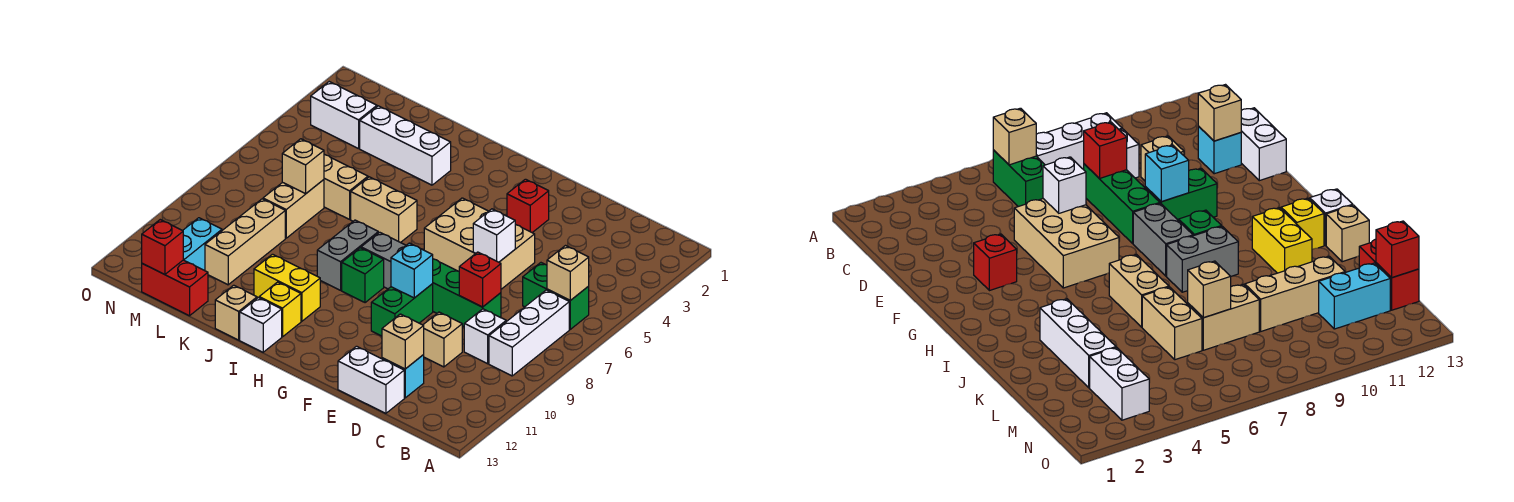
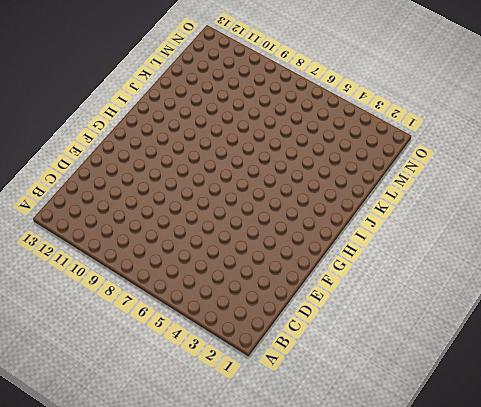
none -> green brick B6:C6 level 1
none -> white brick B7:B9 level 1
none -> white brick C9 level 1
none -> green brick D8:F8 level 1

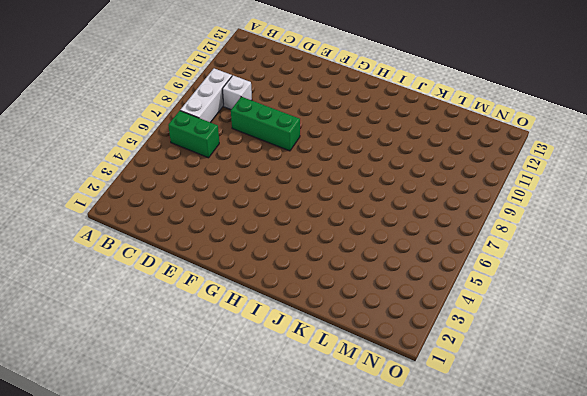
none -> tan brick D10 level 1
none -> cyan brick D12 level 1
none -> white brick D13:E13 level 1
none -> tan brick E5:G6 level 1

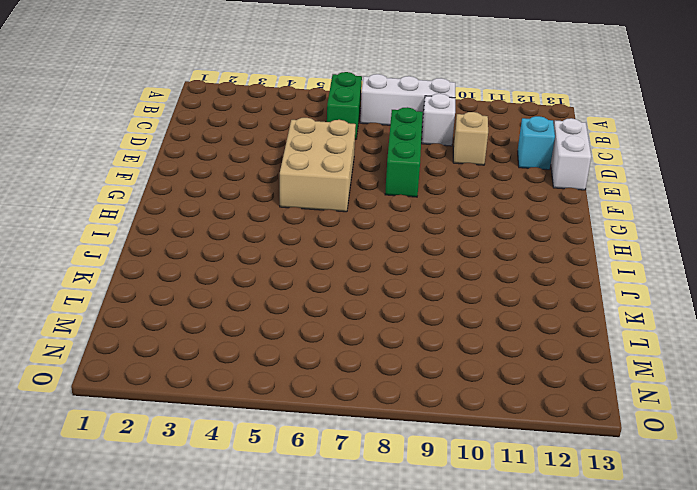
none -> red brick F3 level 1
none -> green brick F9:F10 level 1
none -> grey brick G8:H8 level 1
none -> green brick H9 level 1

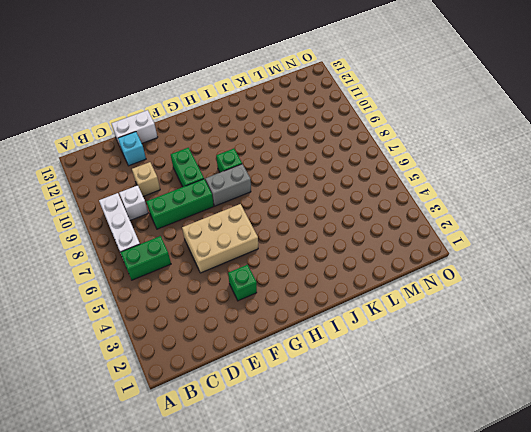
green brick F3 level 1 -> red brick F3 level 1
none -> tan brick I6:J6 level 1
none -> grey brick I8:I9 level 1
none -> yellow brick I11:J11 level 1
none -> yellow brick I12 level 1

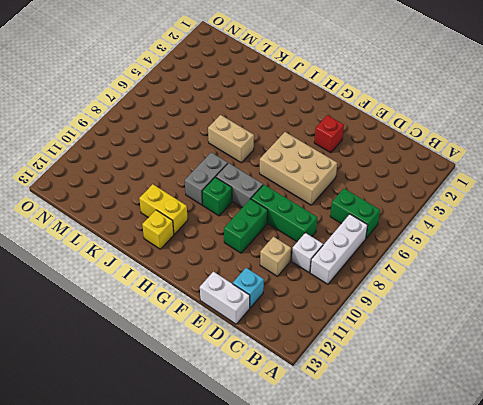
none -> white brick I13 level 1
none -> white brick J3:L3 level 1
none -> tan brick J13 level 1
none -> tan brick K6:L6 level 1

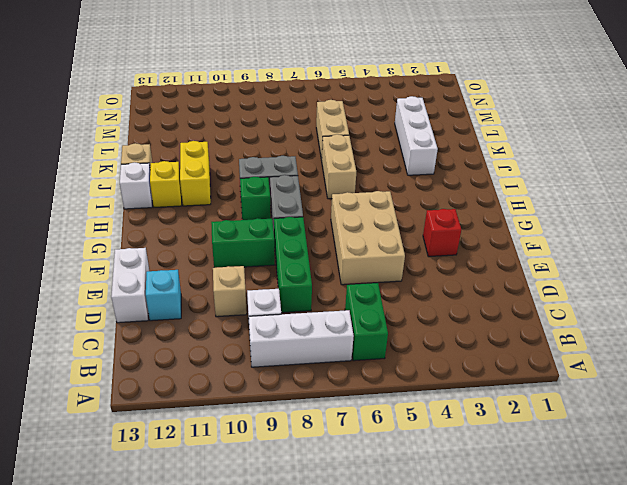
none -> tan brick L7:L8 level 1
none -> tan brick L9:L11 level 1
none -> red brick L13:M13 level 1
none -> white brick M3:N3 level 1

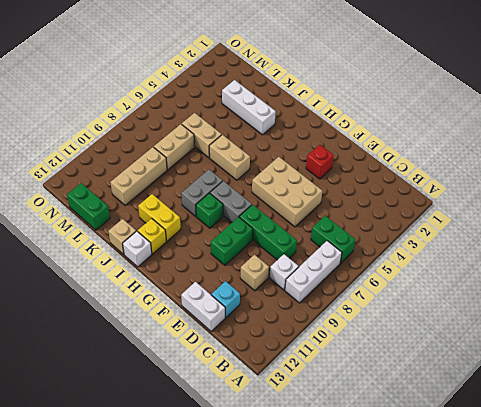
green brick L13:M13 level 1 -> red brick L13:M13 level 1
none -> white brick M3:N3 level 1
none -> cyan brick M11:M12 level 1
none -> tan brick B6 level 2
none -> red brick D8 level 2

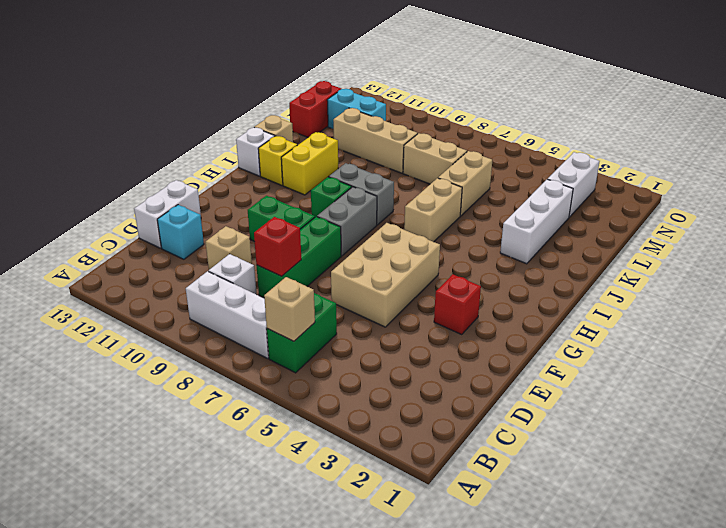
none -> tan brick D12 level 2
none -> white brick E6 level 2
none -> cyan brick F9 level 2
none -> tan brick L7 level 2

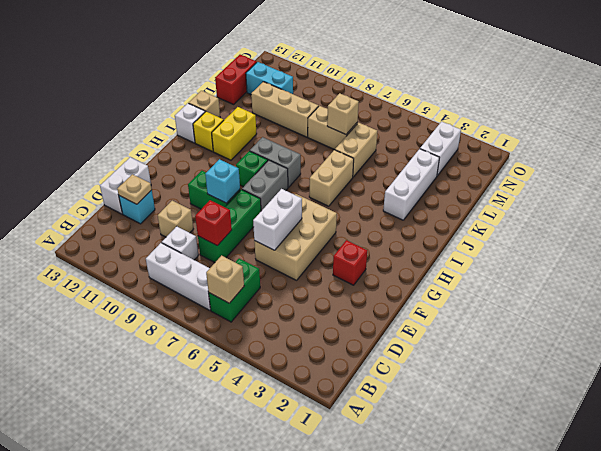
tan plate D12 level 2 -> tan brick D12 level 2
white brick E6:F6 level 2 -> white brick E6 level 2
none -> red brick M13 level 2

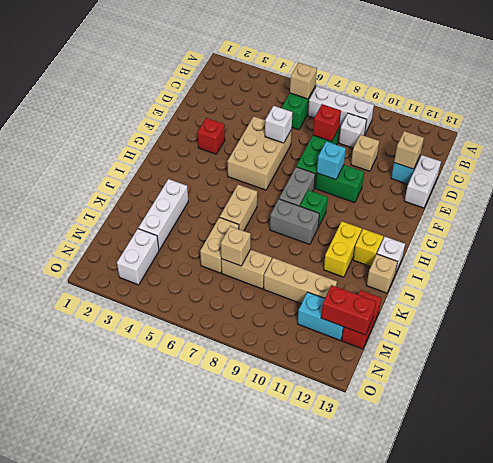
red brick M12:M13 level 2 -> red brick M13 level 2

